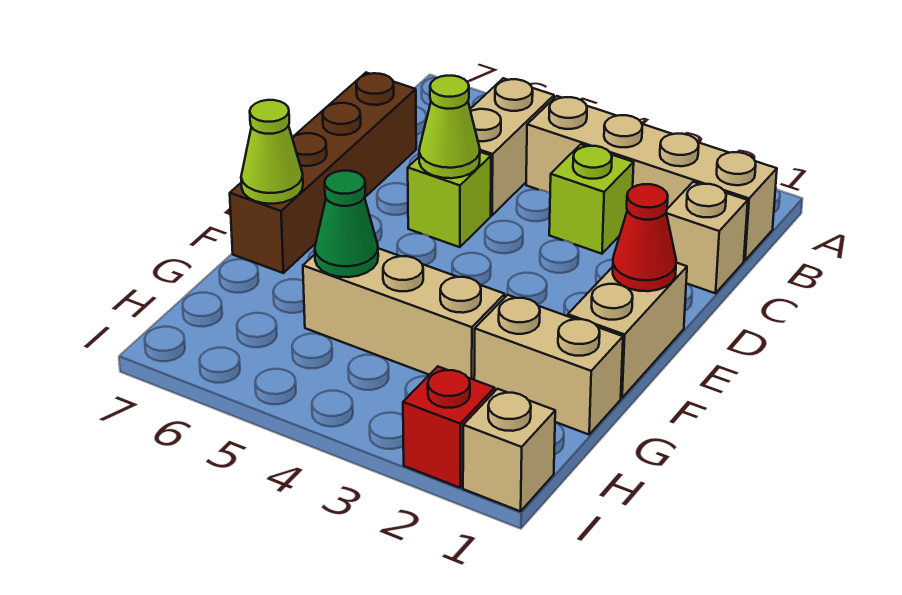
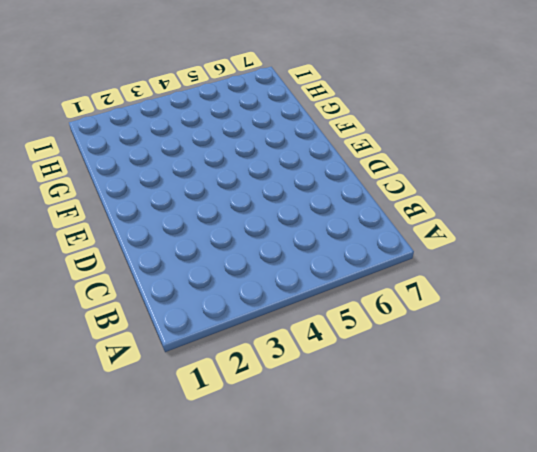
none -> tan brick B1:B4 level 1
none -> tan brick B5:C5 level 1
none -> tan brick C1 level 1

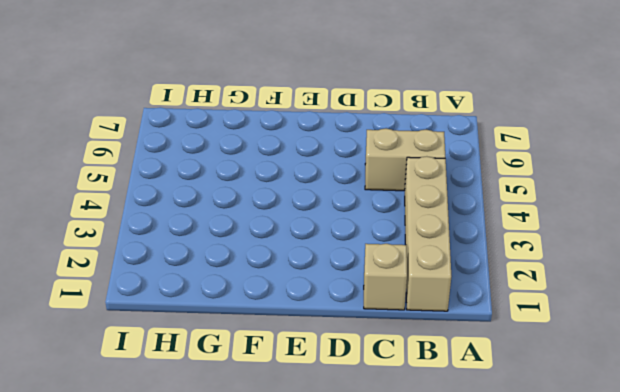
none -> lime brick C3 level 1
none -> brown brick C7:F7 level 1
none -> lime brick D5 level 1

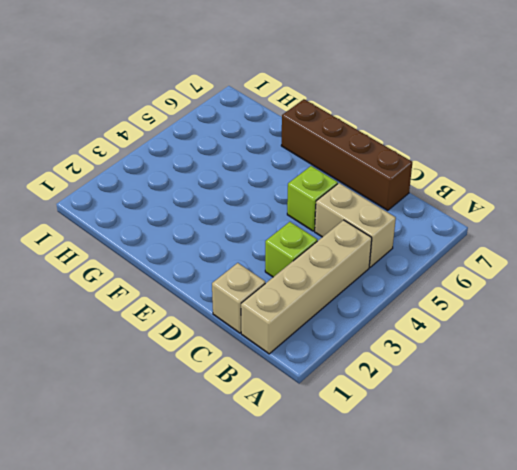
none -> tan brick E1:F1 level 1
none -> tan brick G1:G2 level 1
none -> tan brick G3:G5 level 1

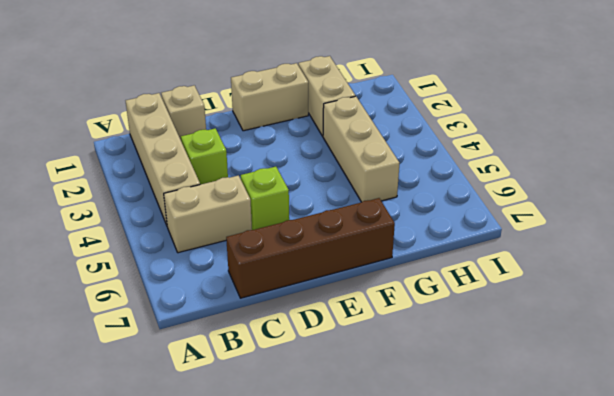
none -> tan brick I1 level 1
none -> red brick I2 level 1
none -> lime cone D5 level 2

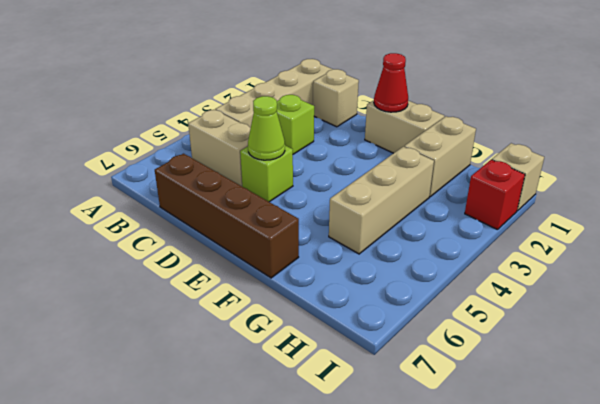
none -> lime cone F7 level 2
none -> green cone G5 level 2

